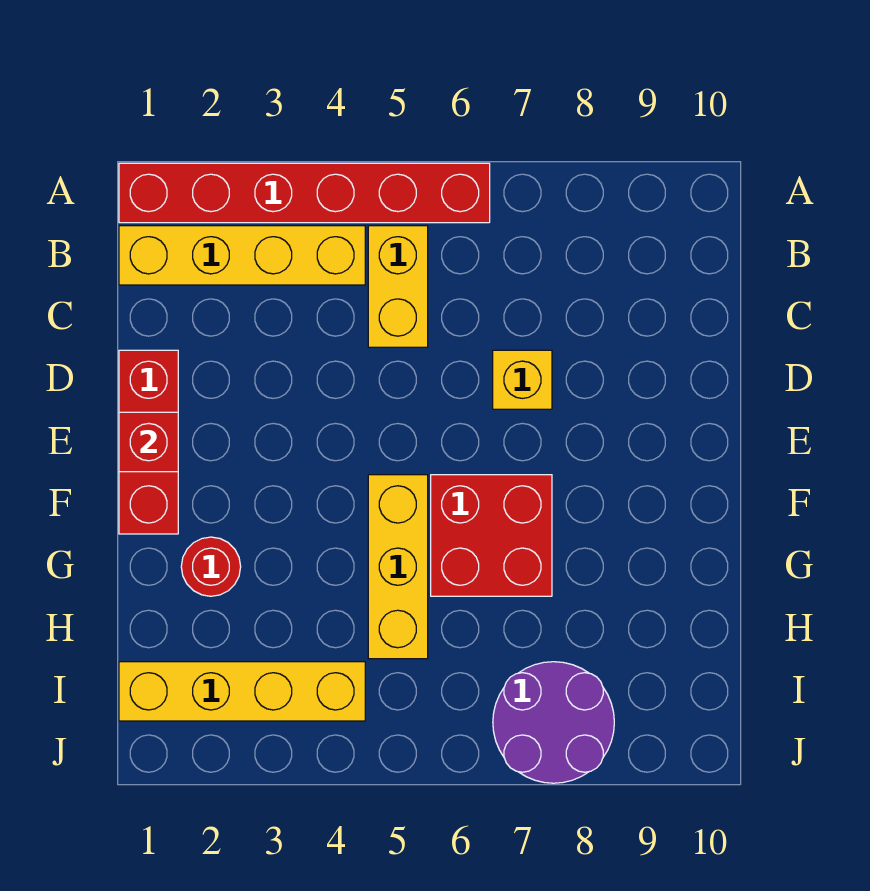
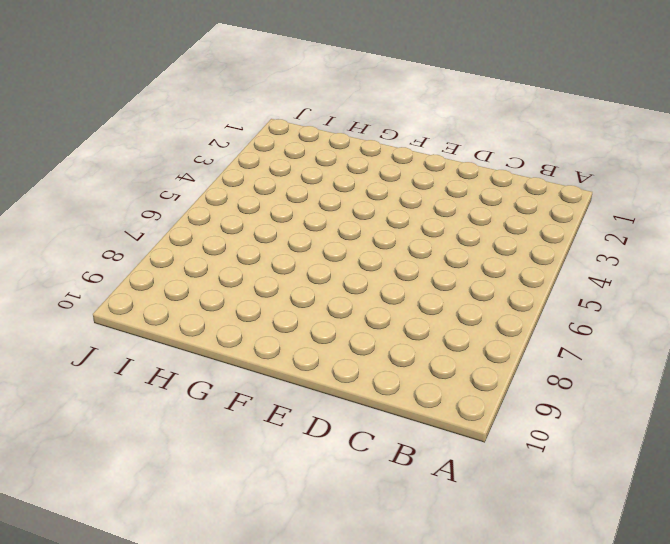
none -> red brick A1:A6 level 1
none -> yellow brick B1:B4 level 1

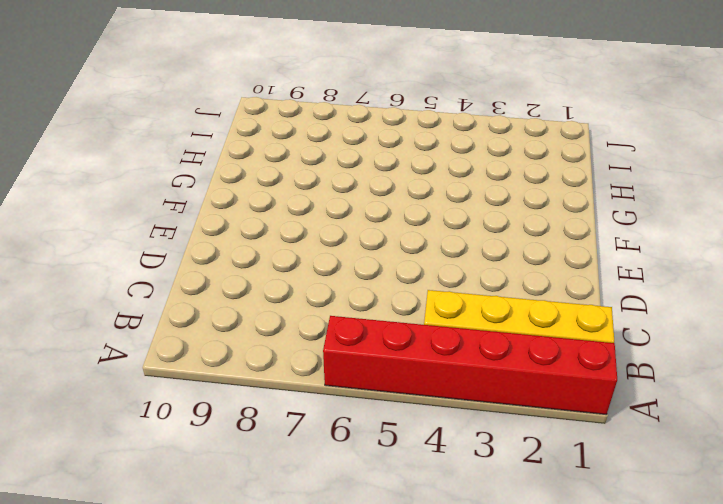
none -> yellow brick B5:C5 level 1
none -> red brick D1:F1 level 1

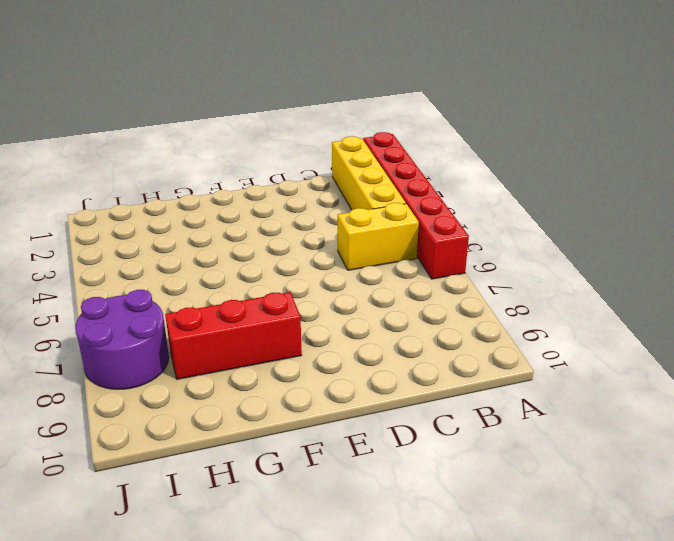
red brick F8:H8 level 1 -> red brick D1:F1 level 1
none -> yellow brick D7 level 1
none -> yellow brick F5:H5 level 1

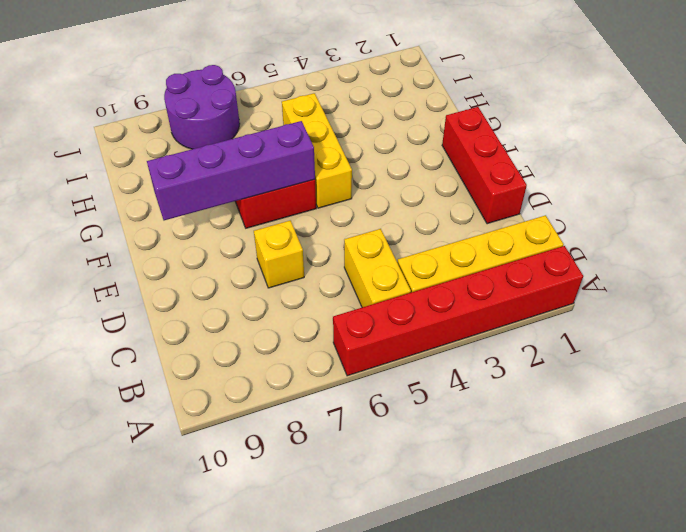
purple brick F6:F9 level 2 -> none
none -> red round brick G2 level 1
none -> yellow brick I1:I4 level 1

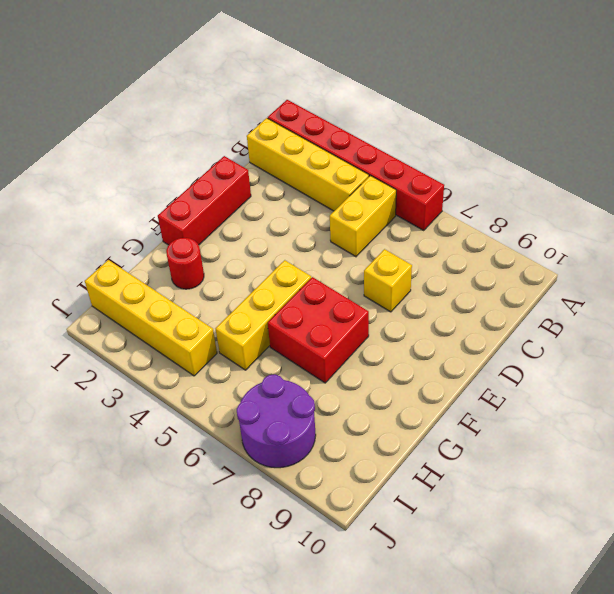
none -> red brick E1 level 2

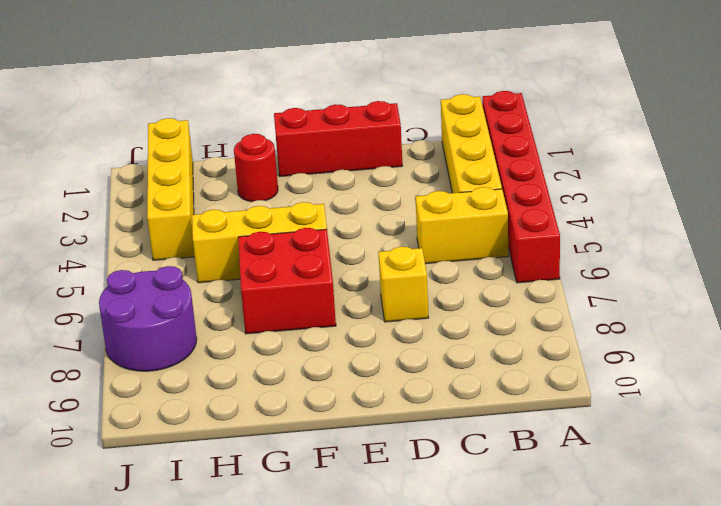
none -> red brick E1 level 2

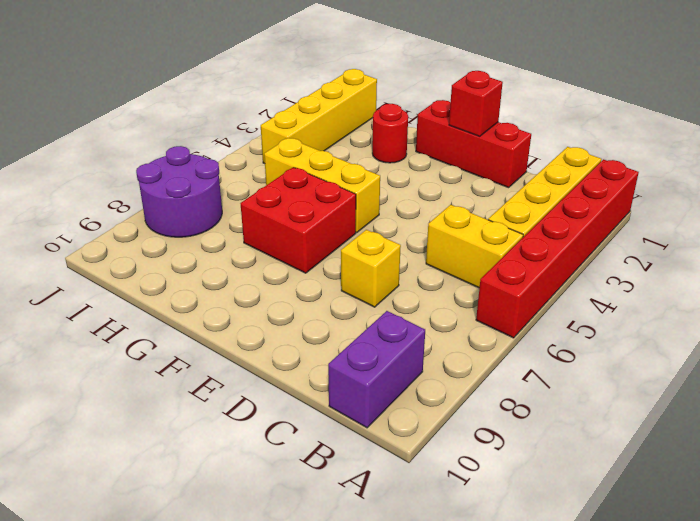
purple brick B9:B10 level 1 -> none

